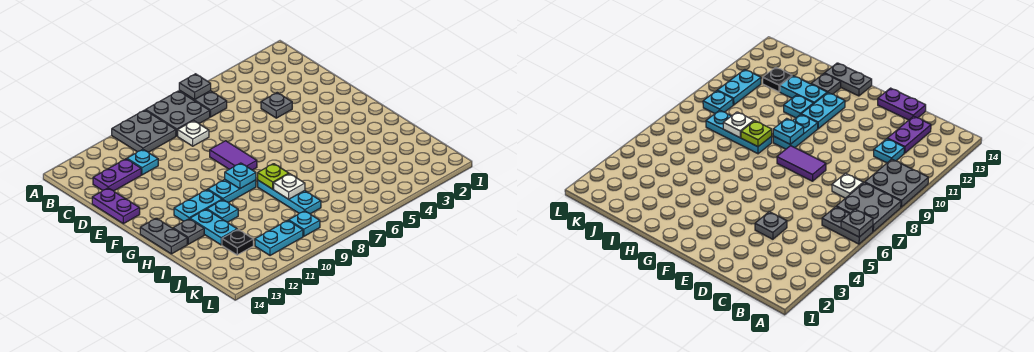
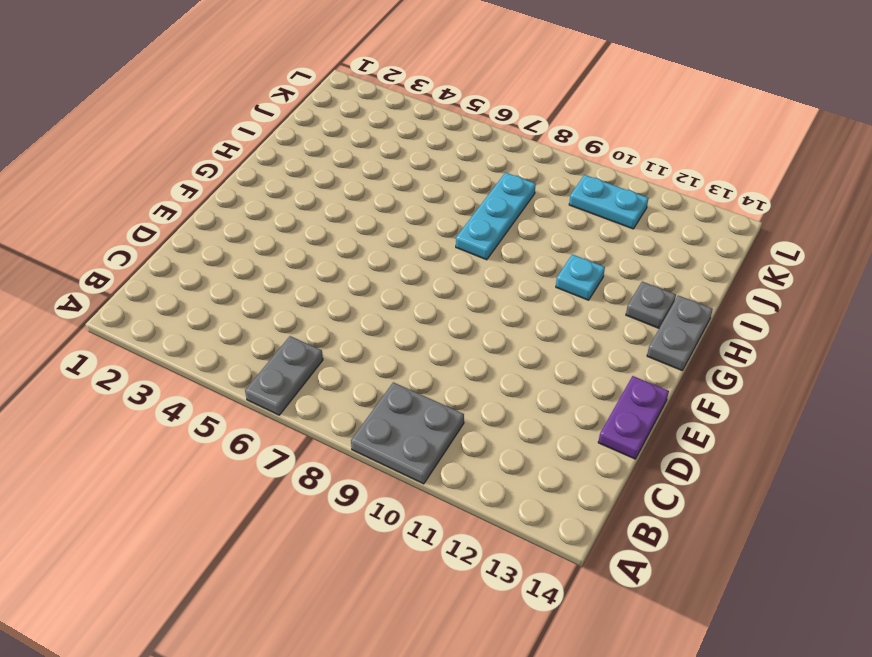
none -> grey plate A7:B8 level 1
none -> white plate C8 level 1
none -> cyan plate C11 level 1

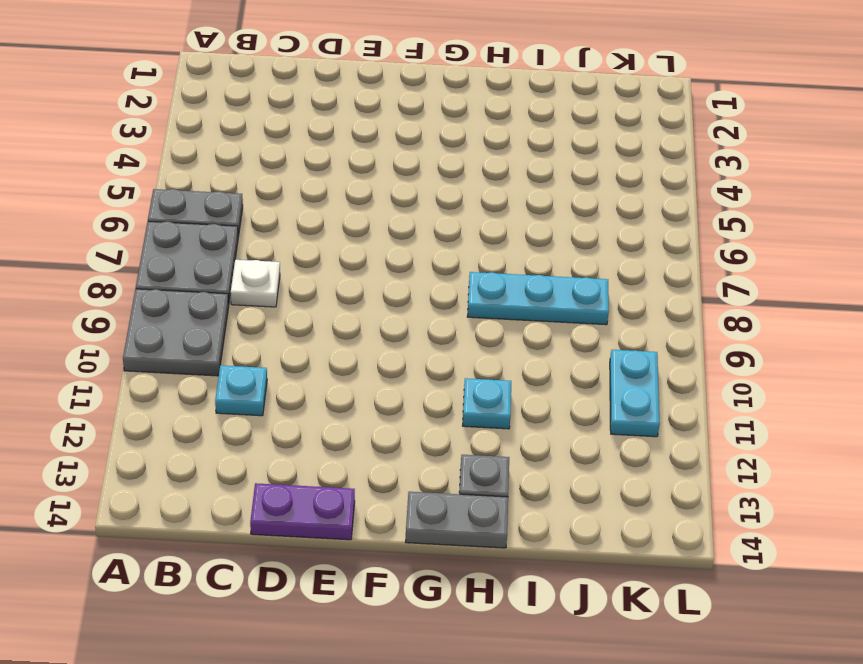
none -> purple plate C12:C13 level 1
none -> grey plate D4 level 1
none -> purple tile E8:F8 level 1

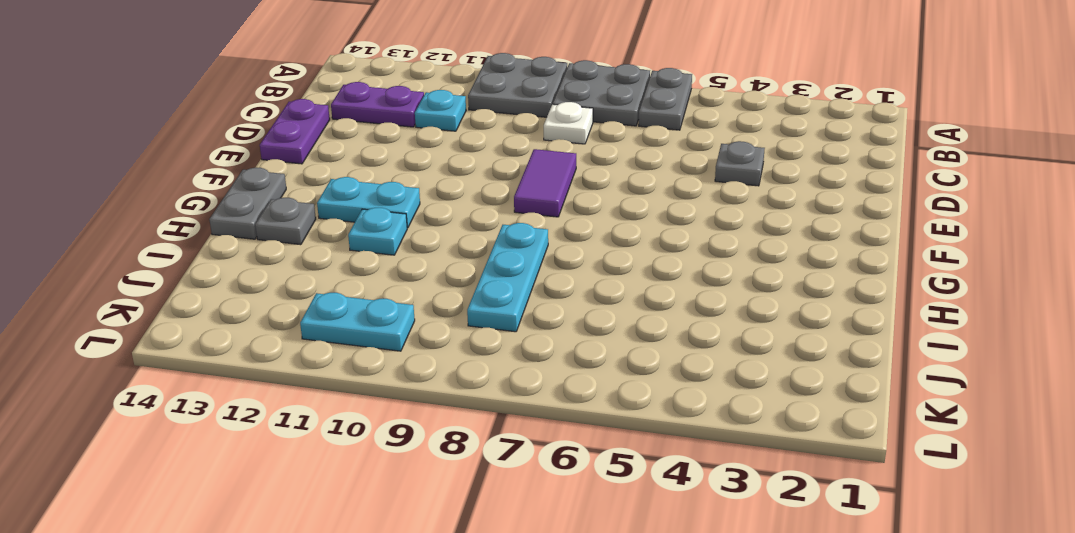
none -> cyan plate G9:G10 level 1
none -> cyan plate H12:I12 level 1
none -> black plate J12 level 1

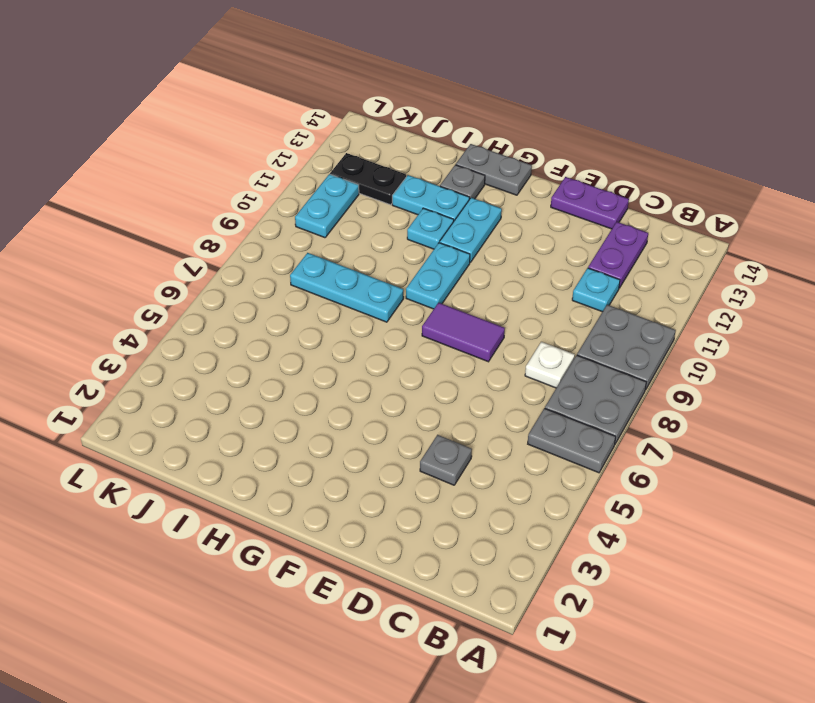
black plate J12:K12 level 1 -> black plate J12 level 1
none -> cyan plate K9 level 1
none -> grey plate A6 level 2
none -> cyan plate G9 level 2

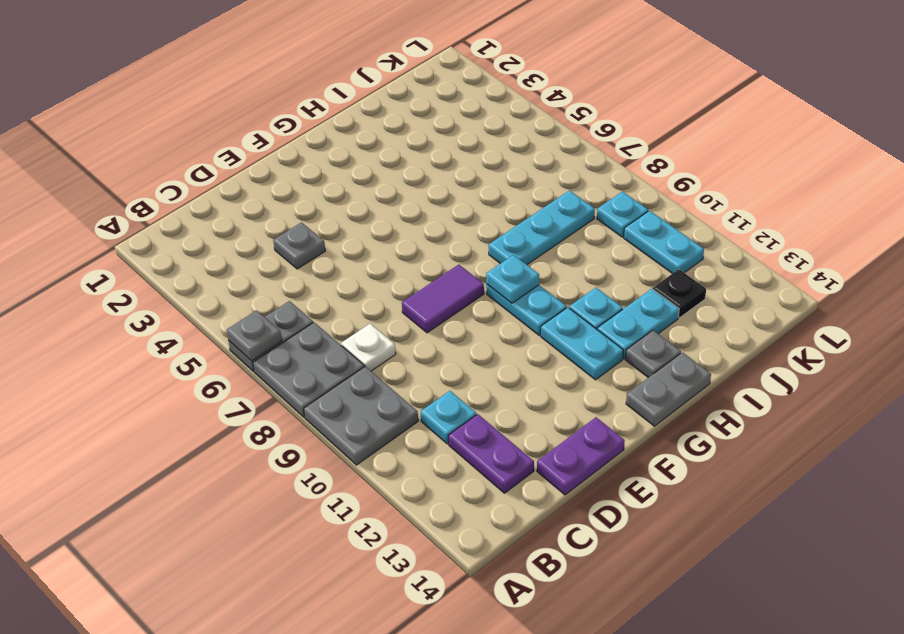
none -> lime plate H8 level 2
none -> white plate I8 level 2

